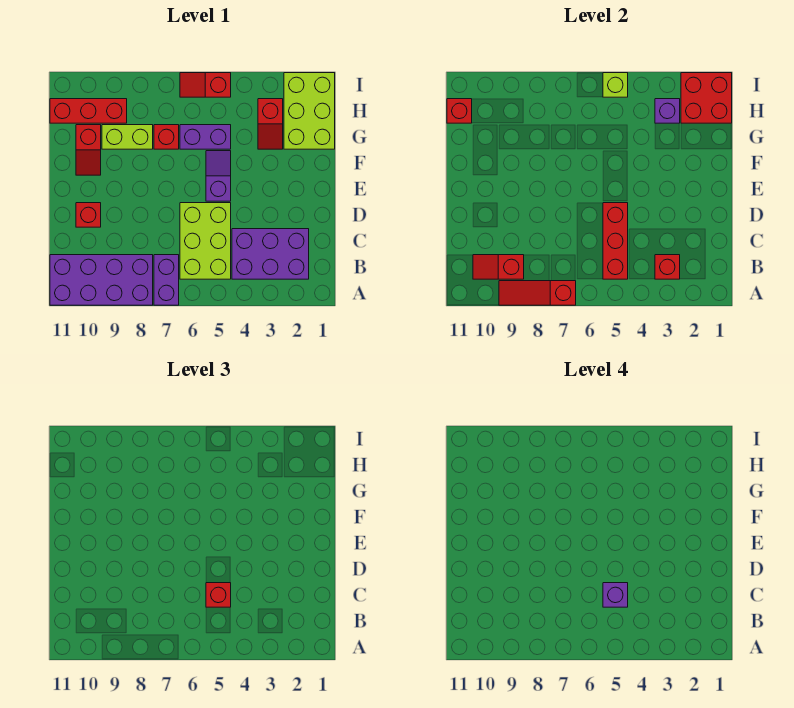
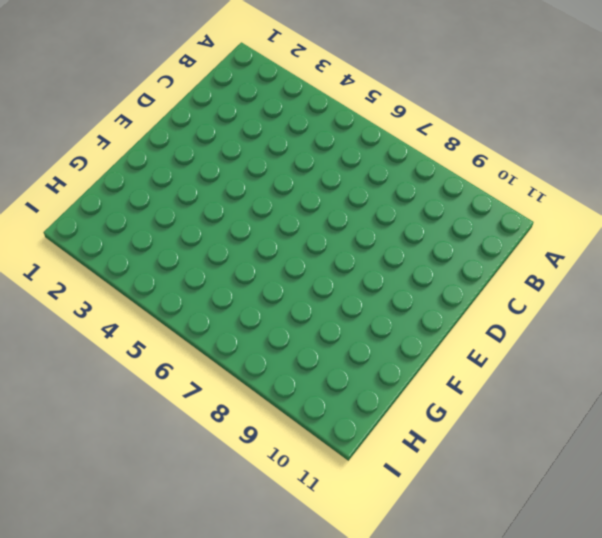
none -> purple brick A7:B7 level 1
none -> purple brick A8:B11 level 1
none -> purple brick B2:C4 level 1

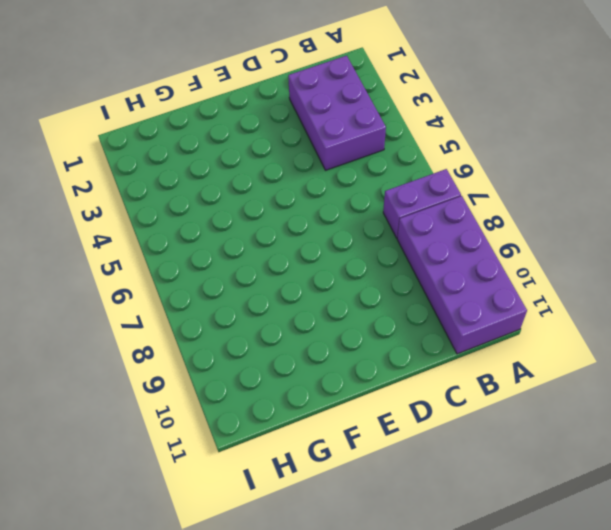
none -> lime brick B5:D6 level 1
none -> red brick D10 level 1
none -> purple slope E5:F5 level 1 top E

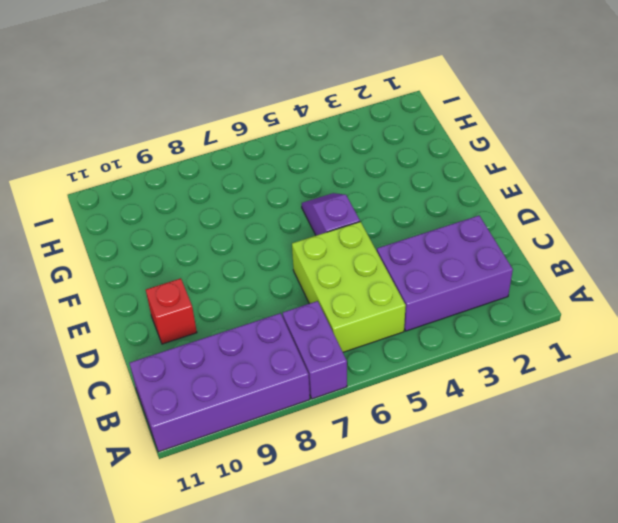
none -> red slope F10:G10 level 1 top G
none -> lime brick G1:I2 level 1
none -> red slope G3:H3 level 1 top H

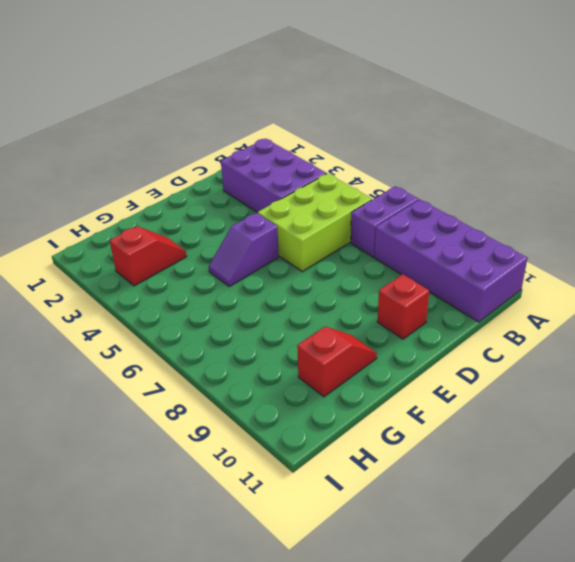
none -> lime brick G1:I2 level 1
none -> purple brick G5:G6 level 1
none -> red brick G7 level 1

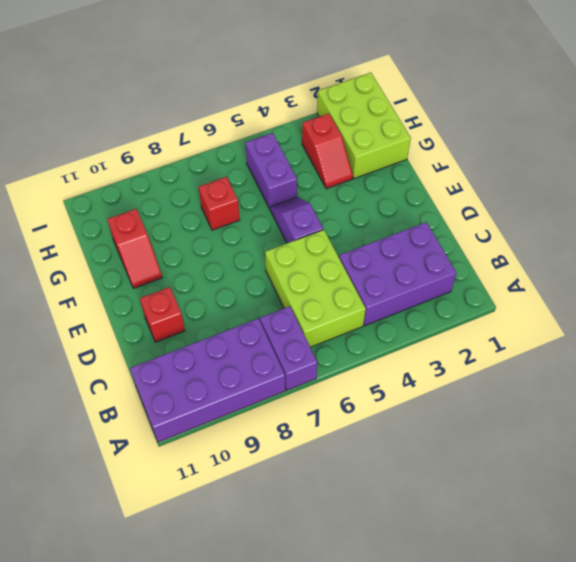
purple brick G5:H5 level 1 -> purple brick G5:G6 level 1
none -> lime brick G8:G9 level 1
none -> red brick H9:H11 level 1
none -> red slope I5:I6 level 1 top 5

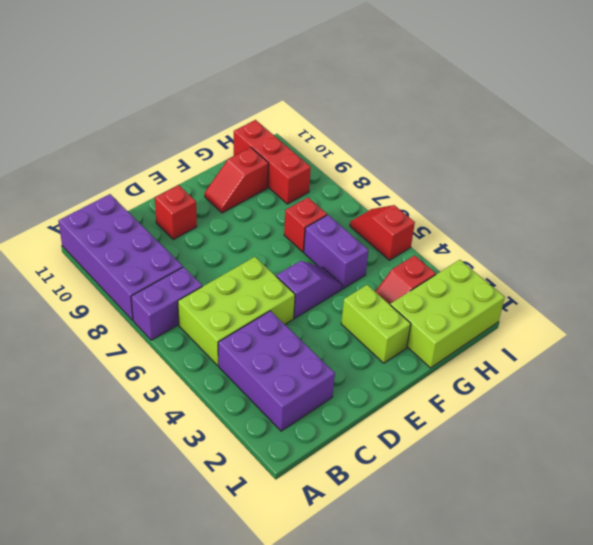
lime brick F2:F3 level 1 -> lime brick G8:G9 level 1
none -> red slope A7:A9 level 2 top 7
none -> red brick B3 level 2
none -> red brick B5:D5 level 2

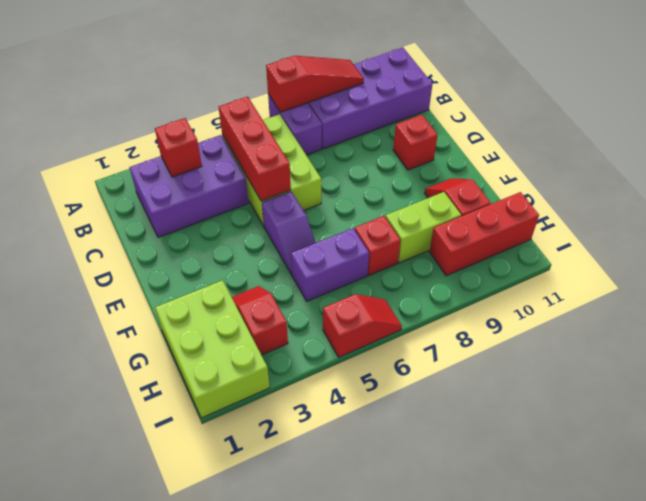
none -> red slope B9:B10 level 2 top 9
none -> red brick H1:I2 level 2
none -> purple brick H3 level 2

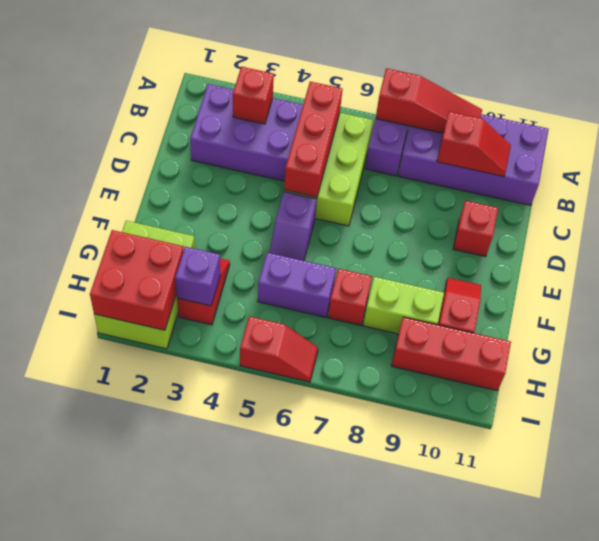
none -> red brick H11 level 2
none -> lime brick I5 level 2
none -> red brick C5 level 3

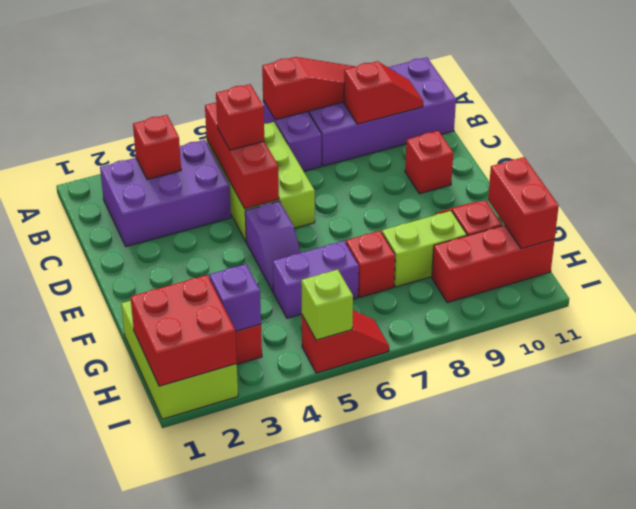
red brick G11:H11 level 2 -> red brick H11 level 2
none -> purple brick C5 level 4

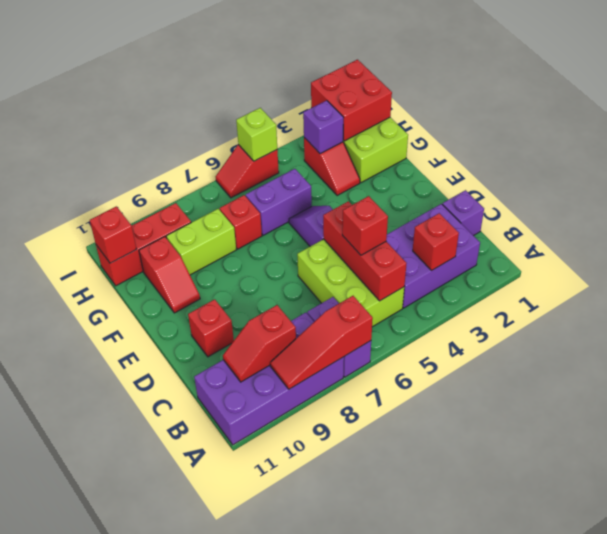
purple brick C1 level 1 -> purple brick C5 level 4

